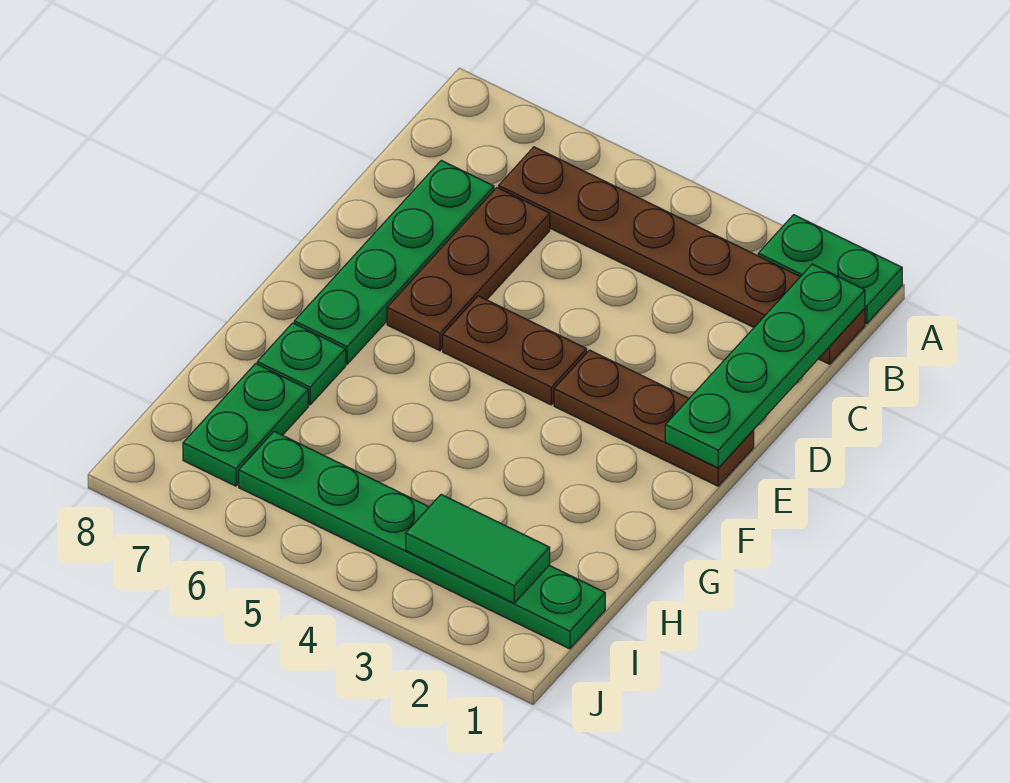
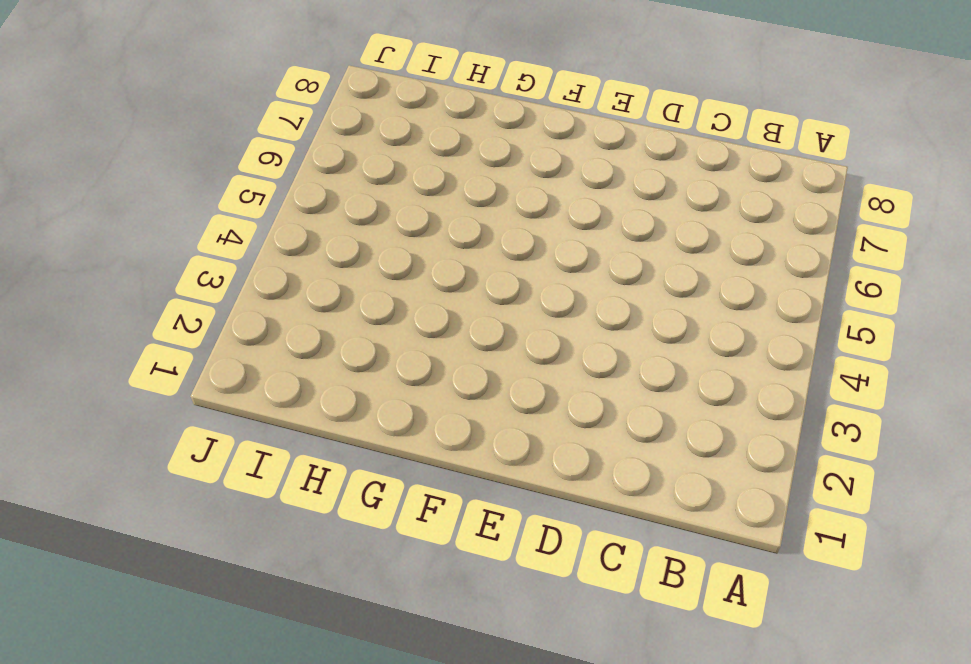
none -> green plate A1:A2 level 1
none -> brown plate B1:B6 level 1

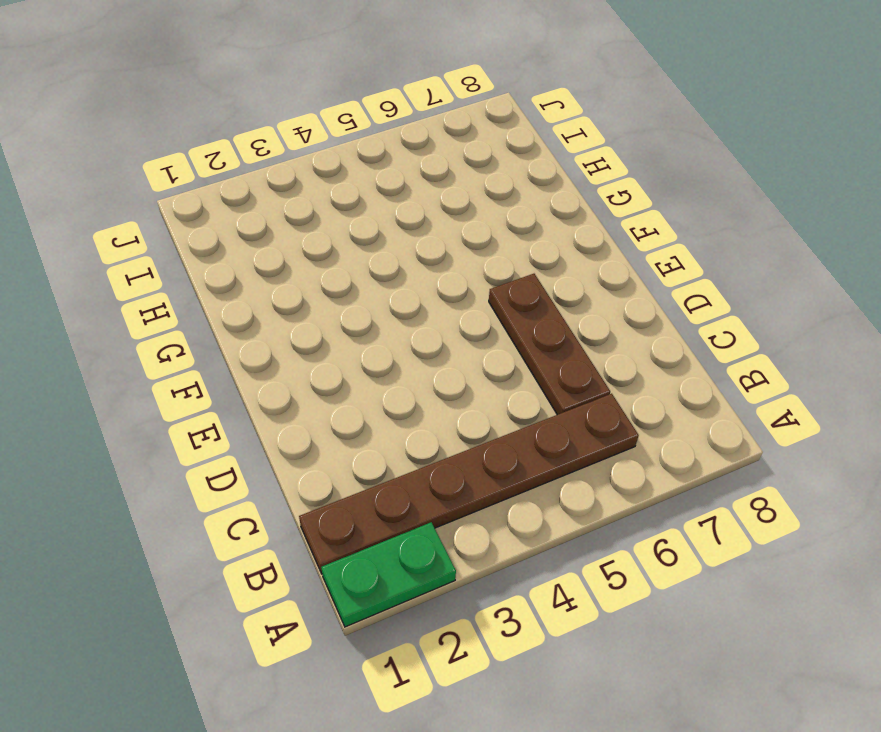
none -> green plate C7:F7 level 1
none -> brown plate E1:E3 level 1

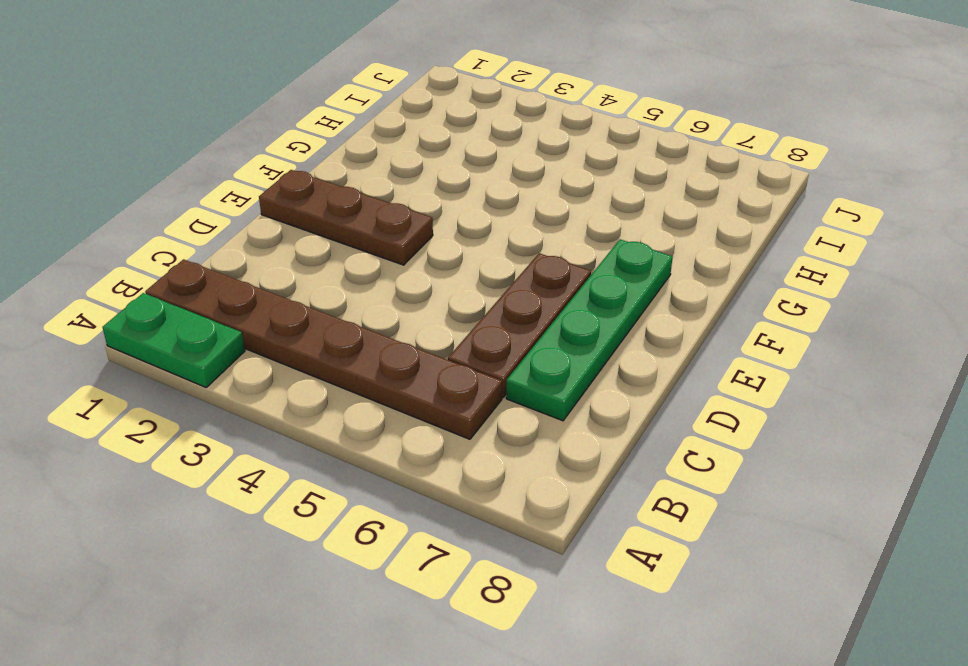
none -> brown plate E4:E5 level 1
none -> green plate G7 level 1

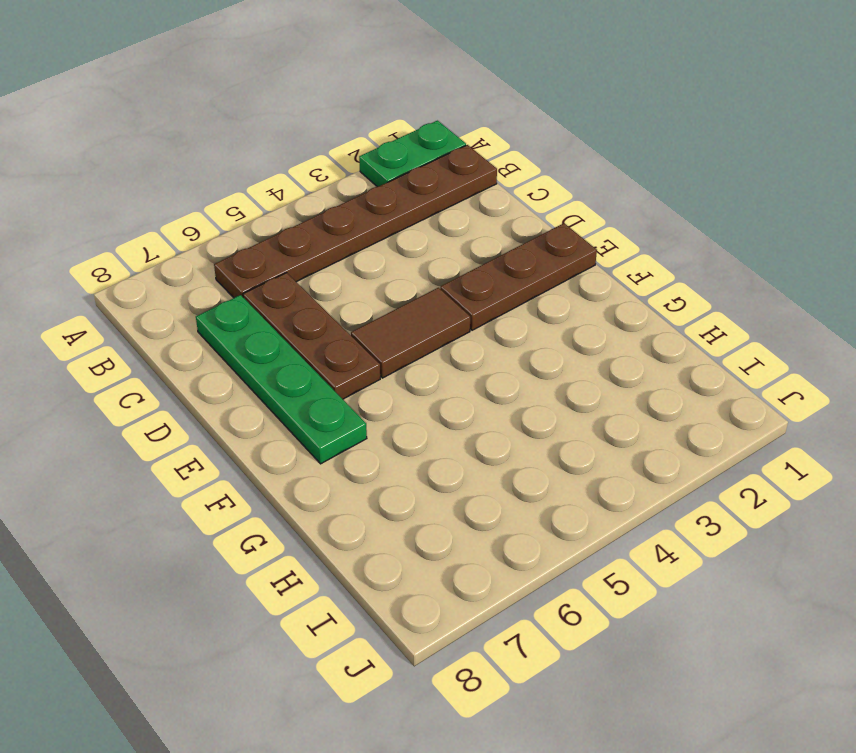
brown tile E4:E5 level 1 -> brown plate E4:E5 level 1
none -> green plate G7 level 1
none -> green plate H7:I7 level 1

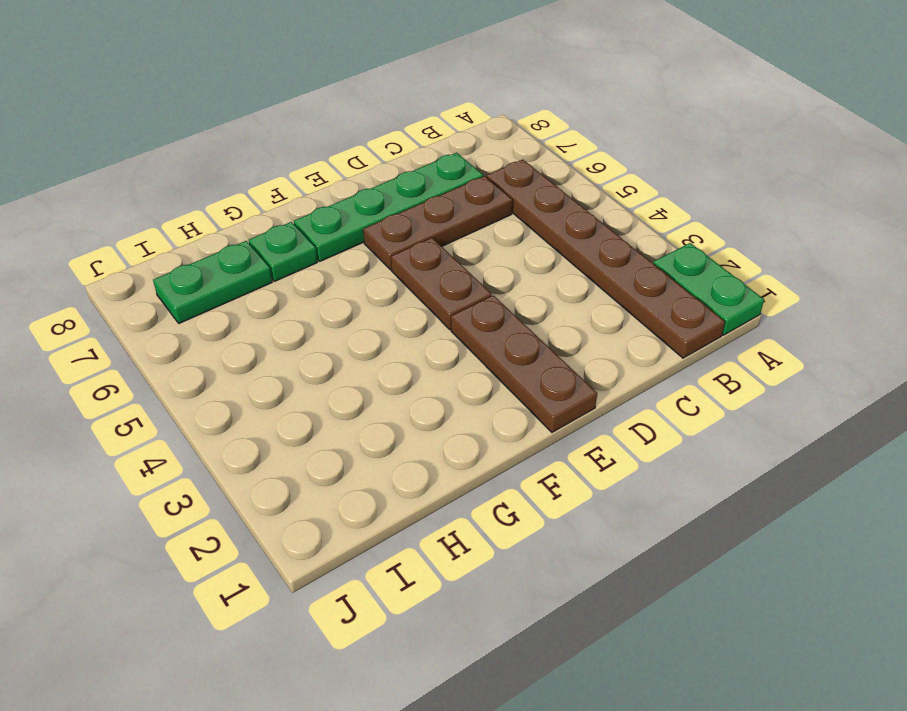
none -> green plate I1:I6 level 1
none -> green plate B1:E1 level 2

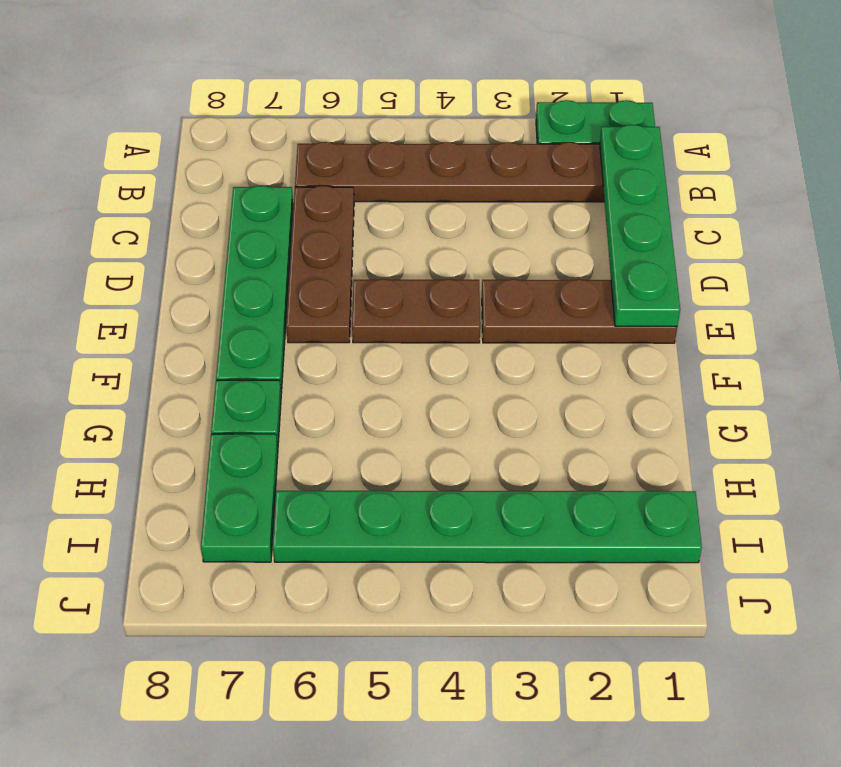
none -> green tile I2:I3 level 2

